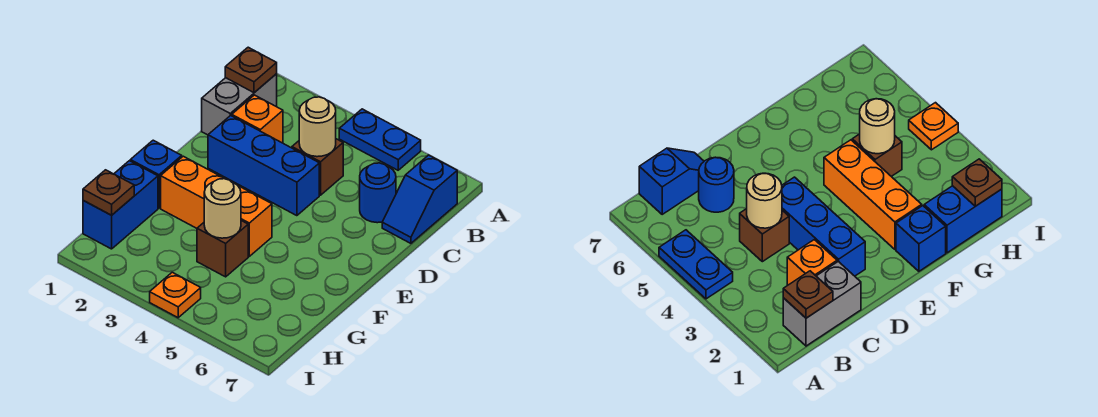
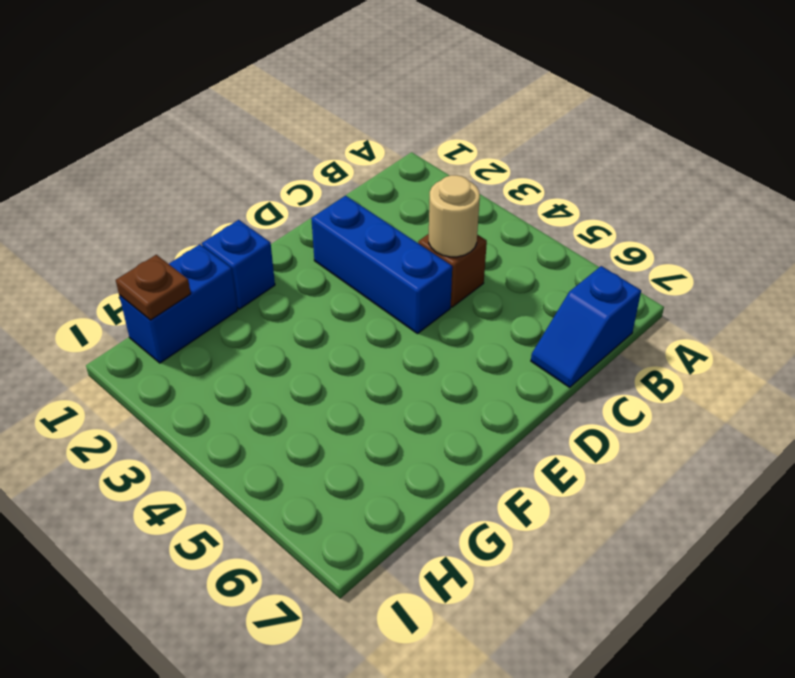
none -> blue plate A4:A5 level 1
none -> grey brick B1:C1 level 1
none -> orange brick C2 level 1

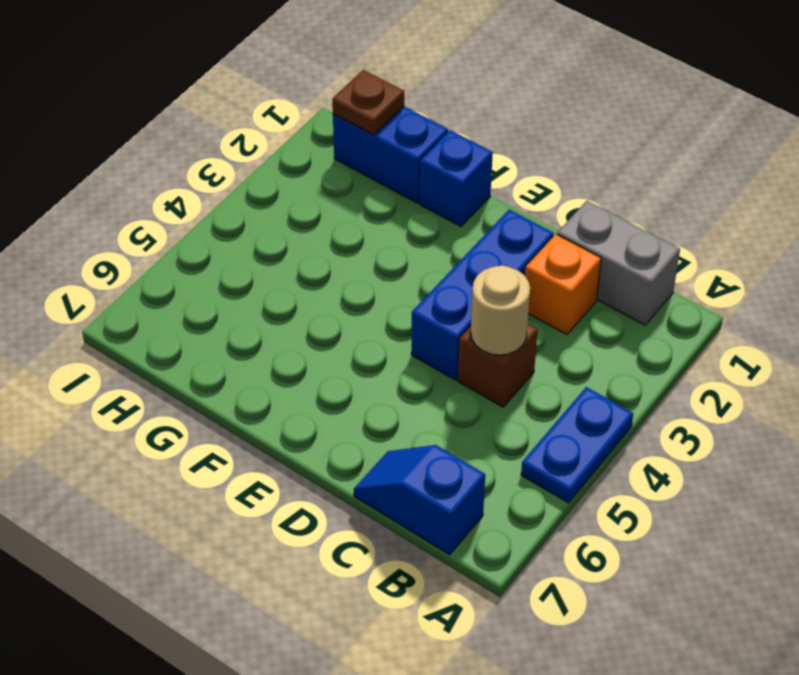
none -> blue round brick C6 level 1
none -> orange brick F2:F4 level 1
none -> brown brick G4 level 1

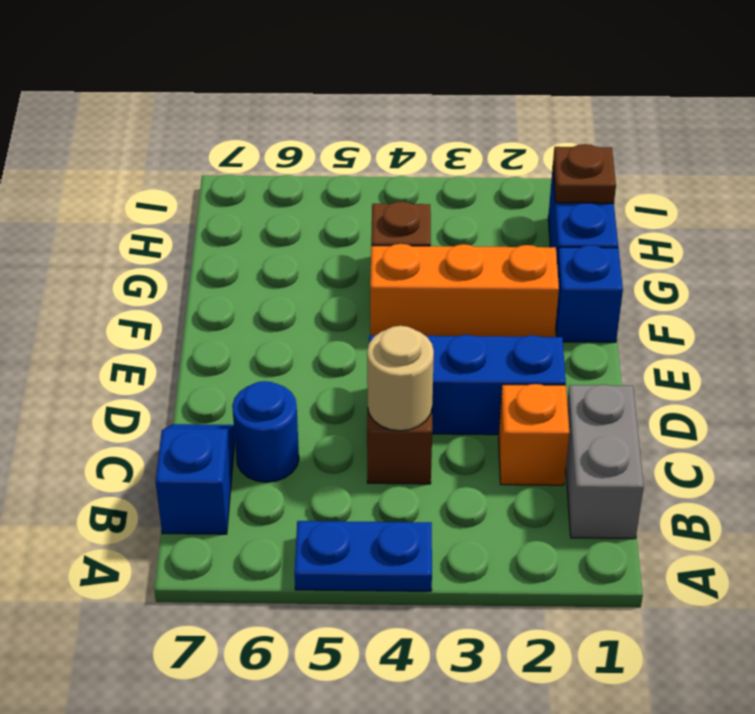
none -> orange plate I4 level 1
none -> brown plate B1 level 2
none -> tan round brick G4 level 2

